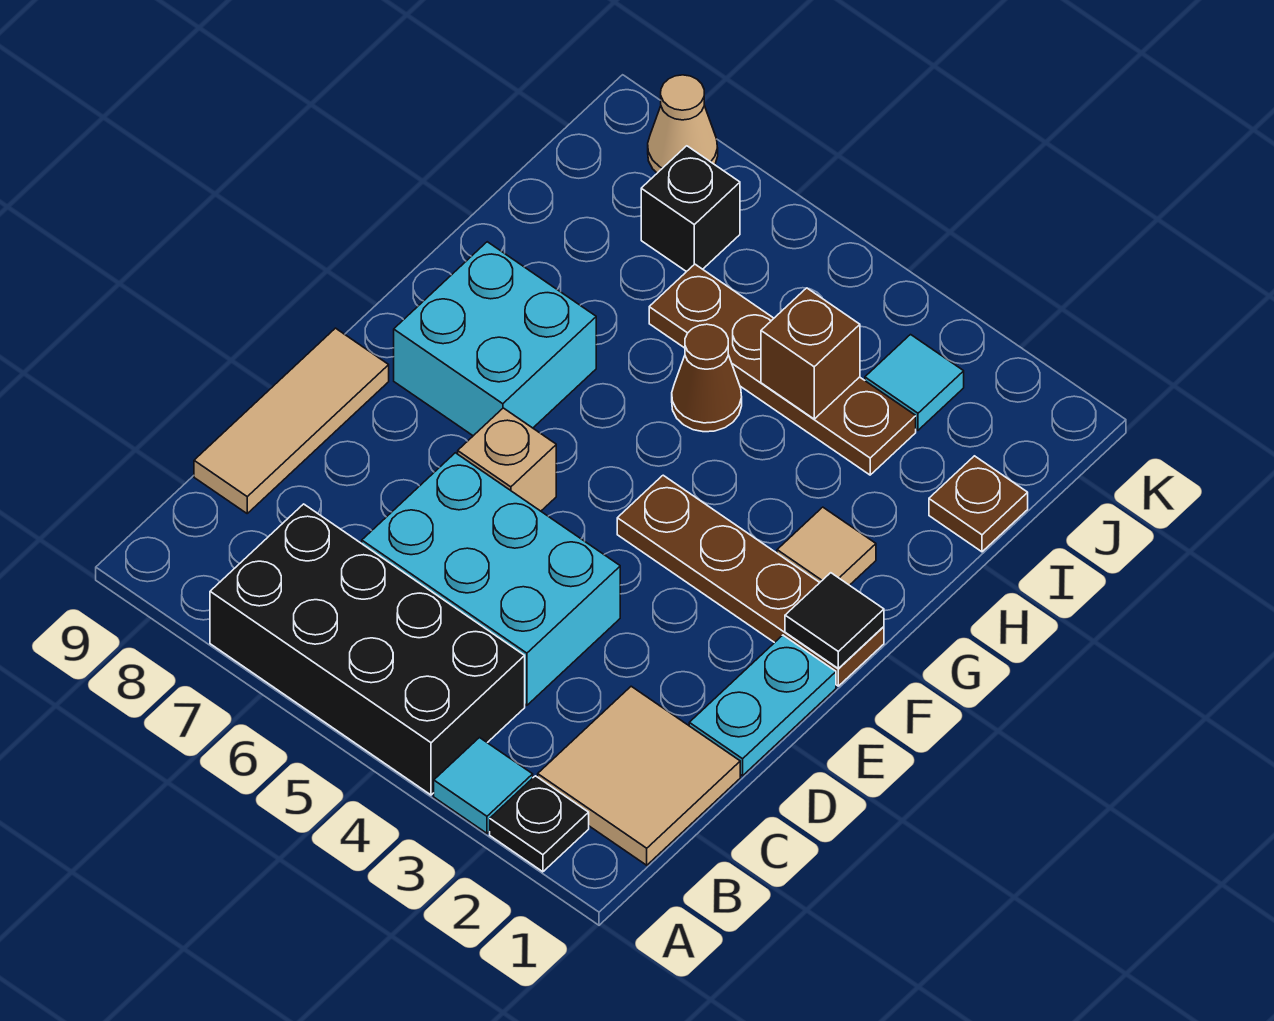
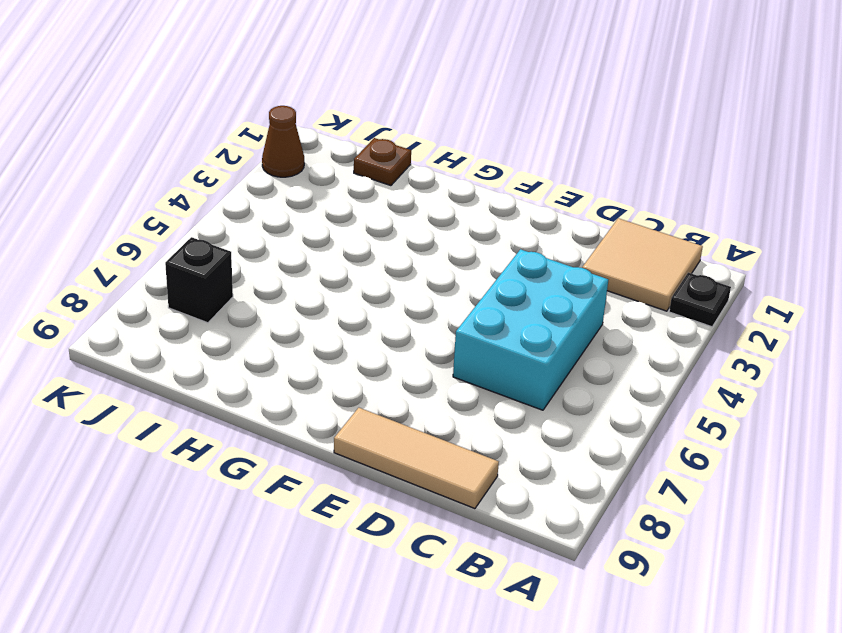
brown cone K2 level 1 -> brown cone H5 level 1
none -> cyan tile A3 level 1
none -> black brick A4:B7 level 1
none -> cyan plate D1:E1 level 1

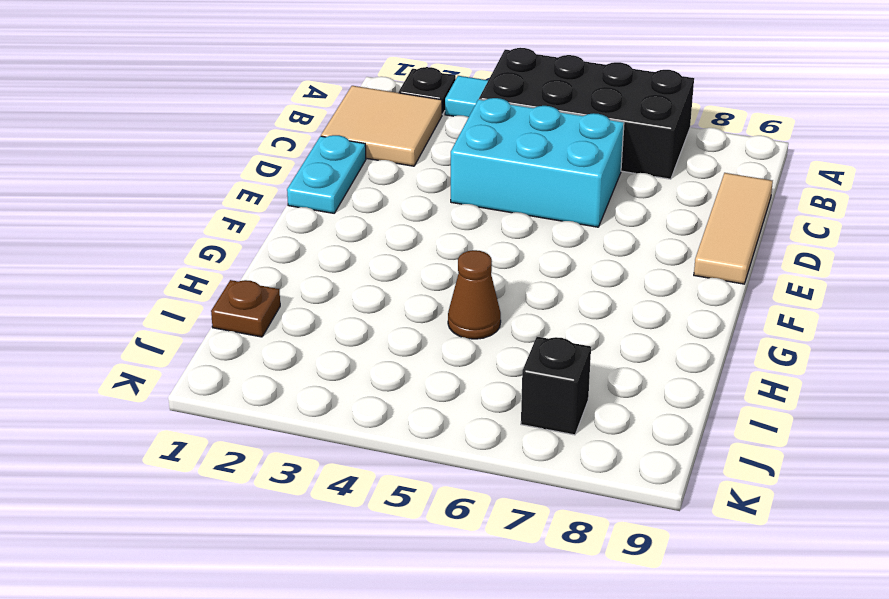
none -> tan brick E6 level 1
none -> brown plate F1:F4 level 1
none -> cyan brick F7:G8 level 1

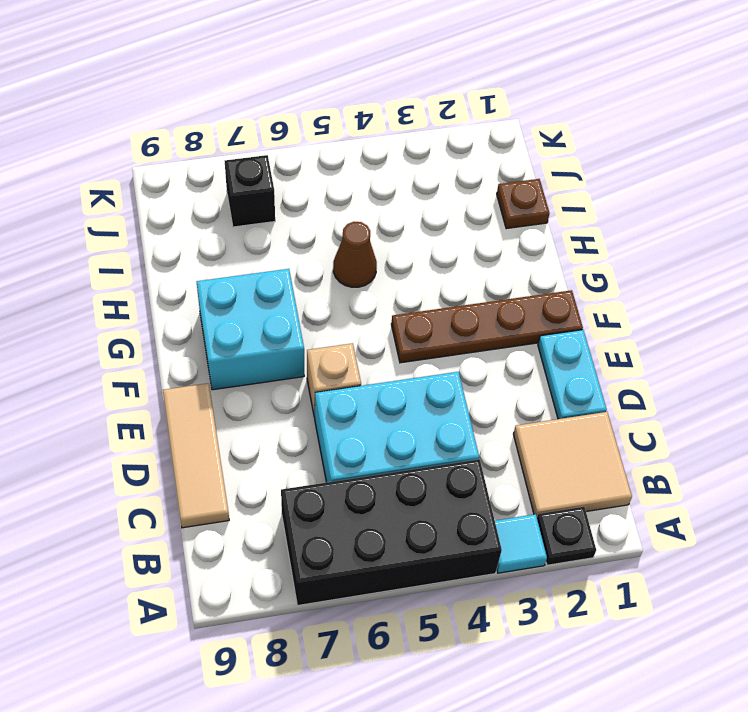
none -> tan tile G2 level 1
none -> brown plate I3:I6 level 1
none -> cyan tile J3 level 1

